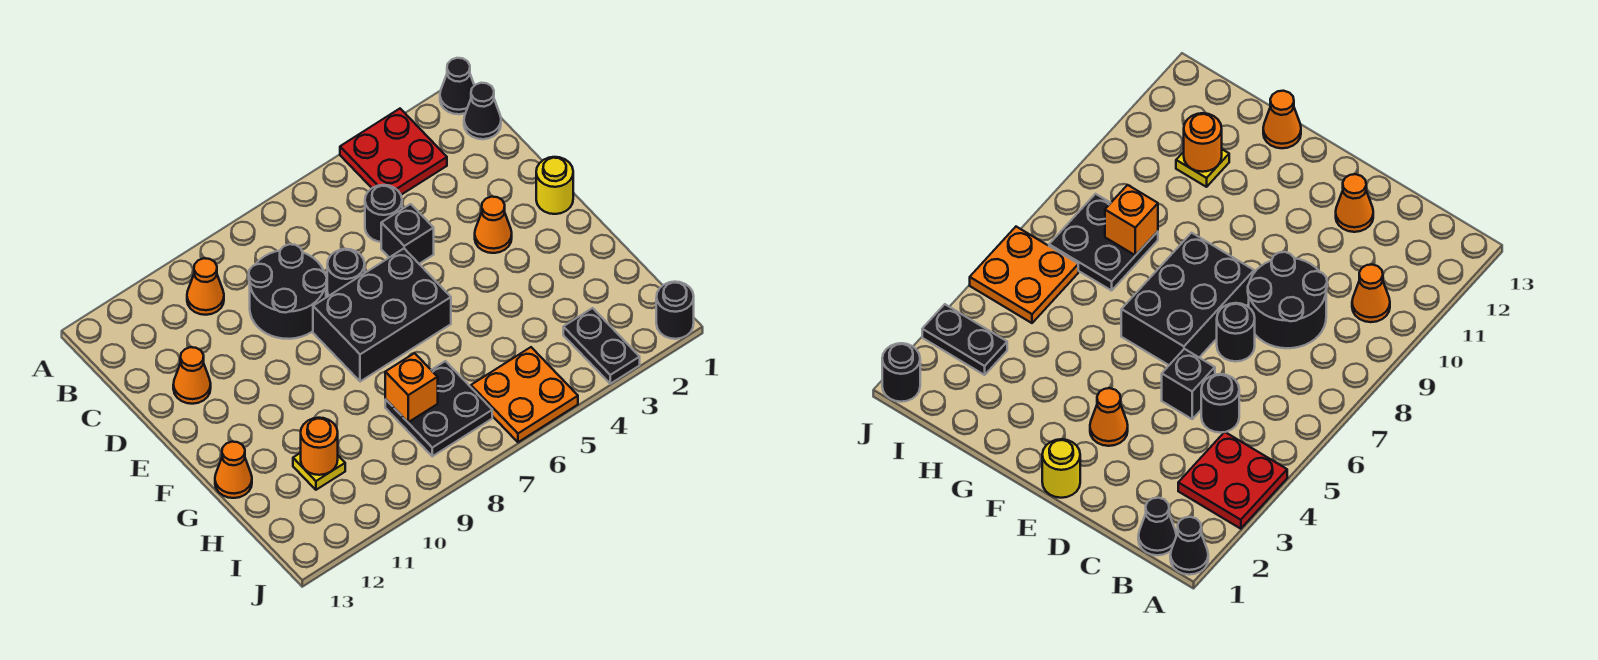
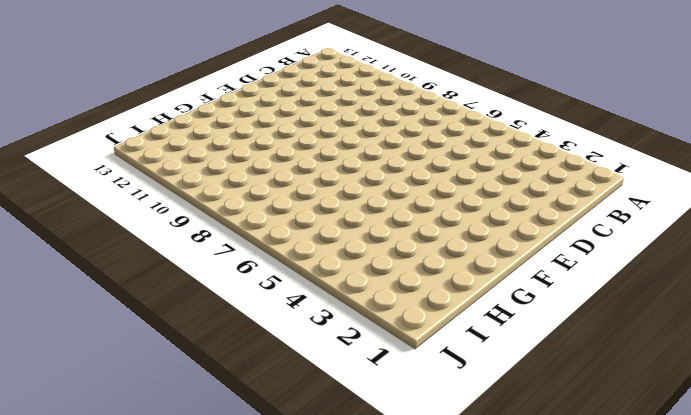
none -> black cone A1 level 1
none -> red plate A3:B4 level 1
none -> black cone B1 level 1

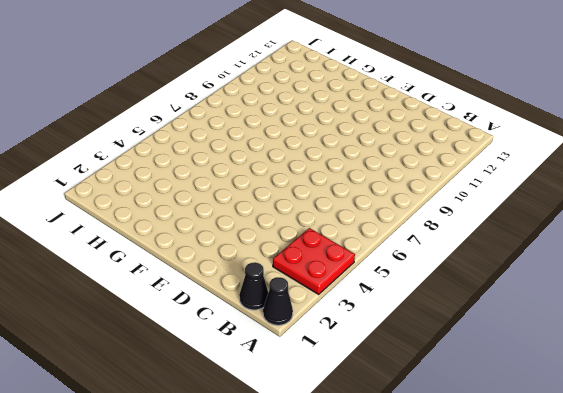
none -> orange cone B10 level 1
none -> black round brick C5 level 1
none -> black round brick C8:D9 level 1

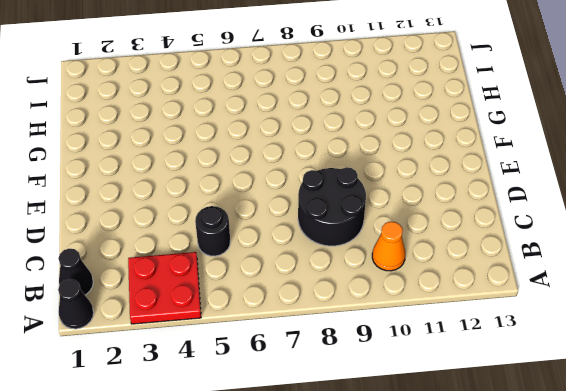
none -> black brick D5 level 1
none -> black round brick D7 level 1
none -> orange cone D12 level 1

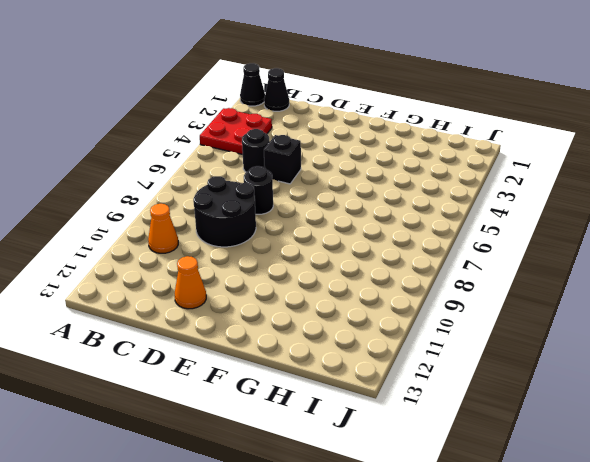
none -> yellow round brick E1 level 1
none -> orange cone E3 level 1
none -> black brick E6:F8 level 1

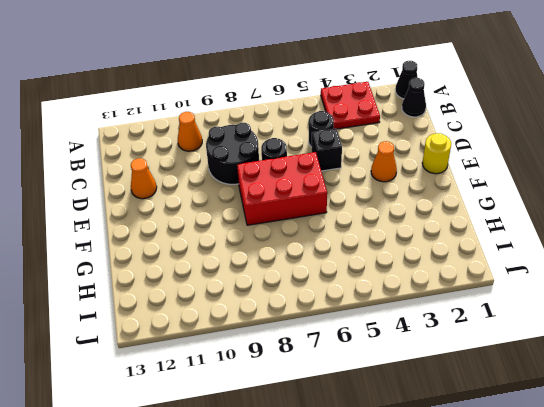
red brick E6:F8 level 1 -> black brick E6:F8 level 1
none -> orange cone G13 level 1
none -> black plate H7:I8 level 1
none -> yellow plate H11 level 1

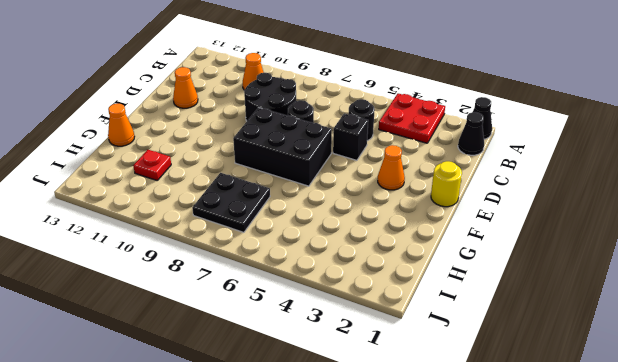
red plate H11 level 1 -> yellow plate H11 level 1
none -> black plate I3:J3 level 1
none -> orange plate I5:J6 level 1
none -> black round brick J1 level 1

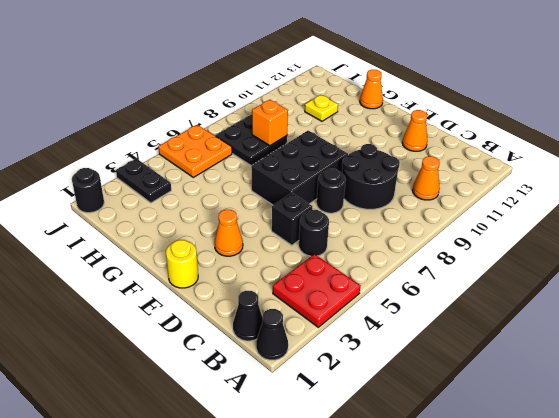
none -> orange round brick H11 level 2

